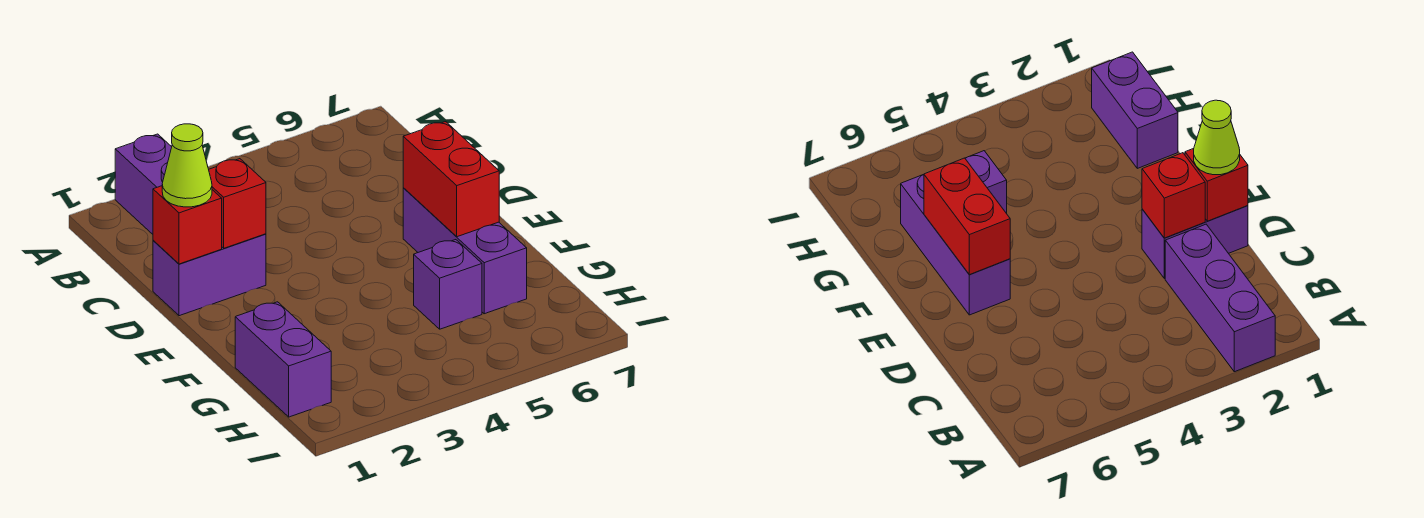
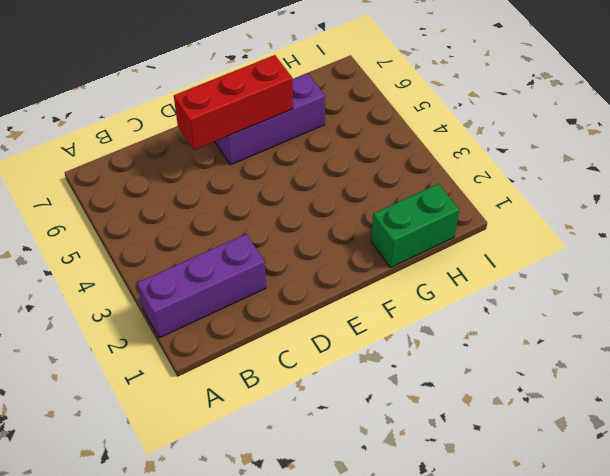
red brick D6:F6 level 2 -> red brick E6:F6 level 2
green brick G1:H1 level 1 -> purple brick G1:H1 level 1
none -> purple brick D1:D2 level 1
none -> purple brick G5 level 1

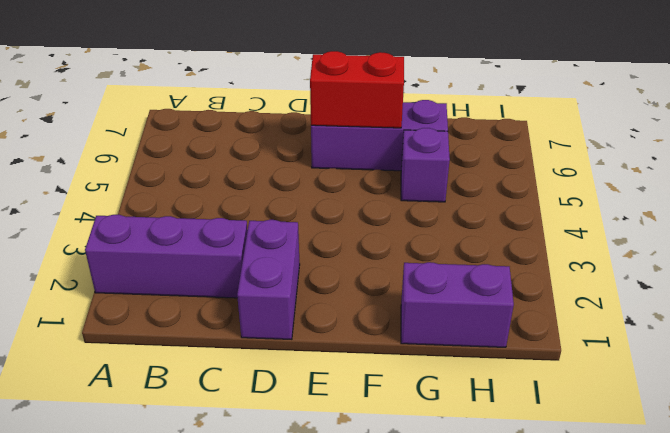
none -> red brick D1 level 2
none -> red brick D2 level 2

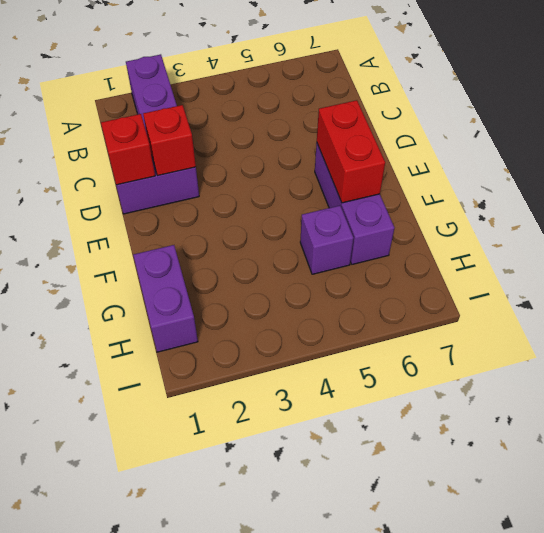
none -> lime cone D1 level 3

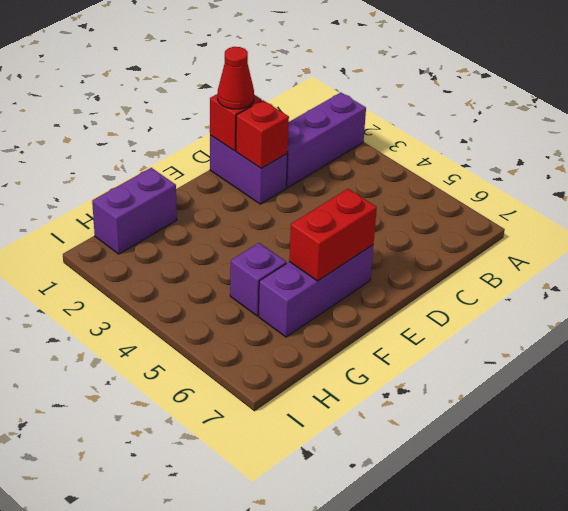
red cone D1 level 3 -> lime cone D1 level 3

